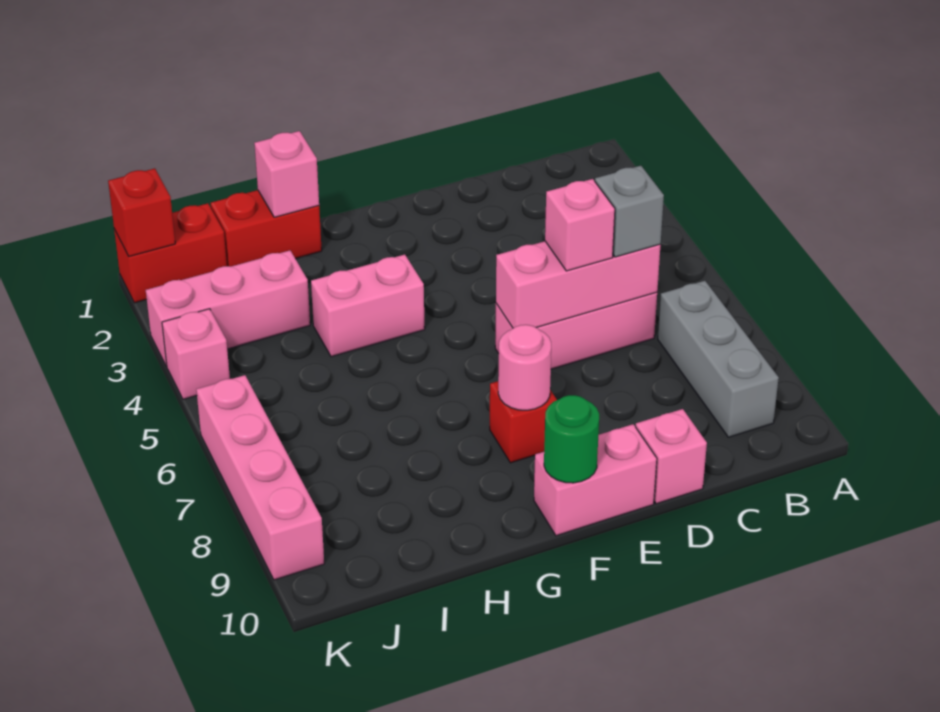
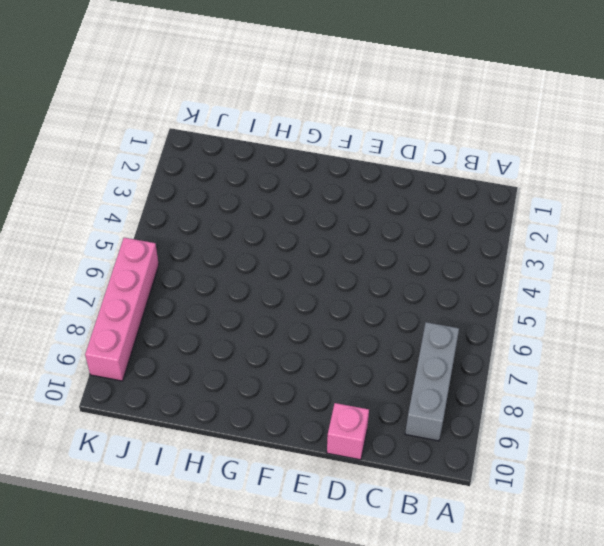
none -> pink brick C6:E6 level 1
none -> pink brick E10:F10 level 1
none -> red brick F8 level 1

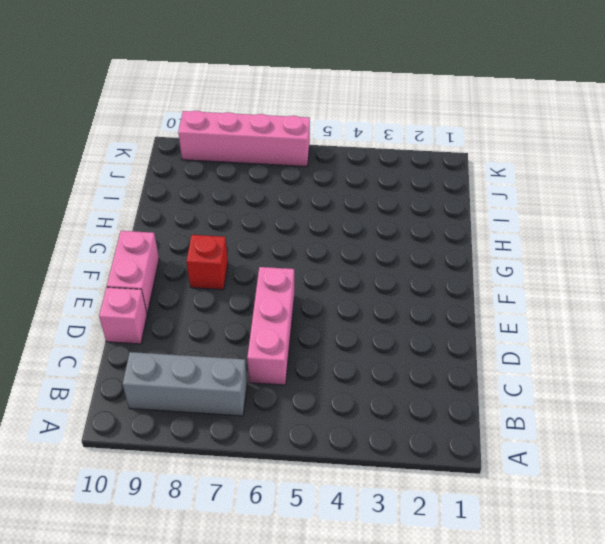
none -> pink brick G4:H4 level 1
none -> red brick H1:I1 level 1
none -> pink brick I3:K3 level 1

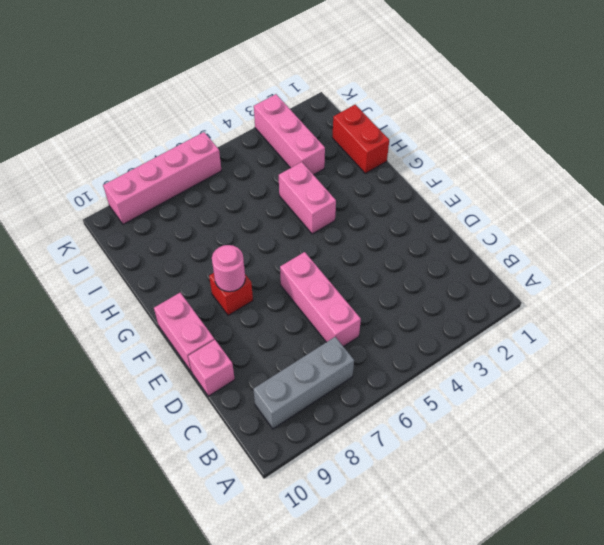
none -> red brick J1:K1 level 1
none -> pink brick K4 level 1
none -> pink brick C6:E6 level 2

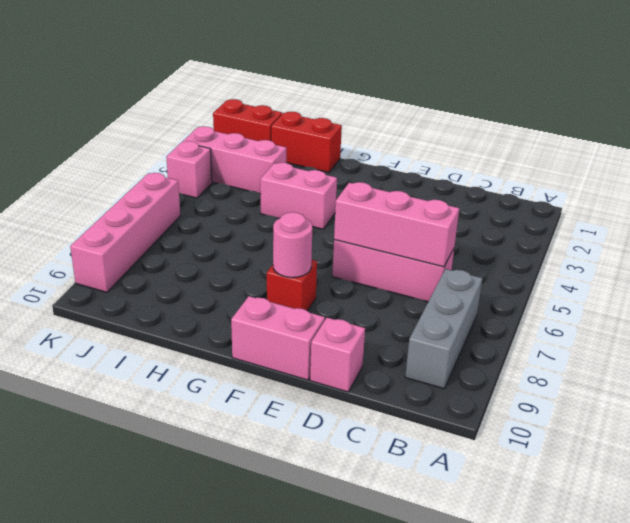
none -> green round brick F10 level 2
none -> pink brick H1 level 2
none -> red brick K1 level 2

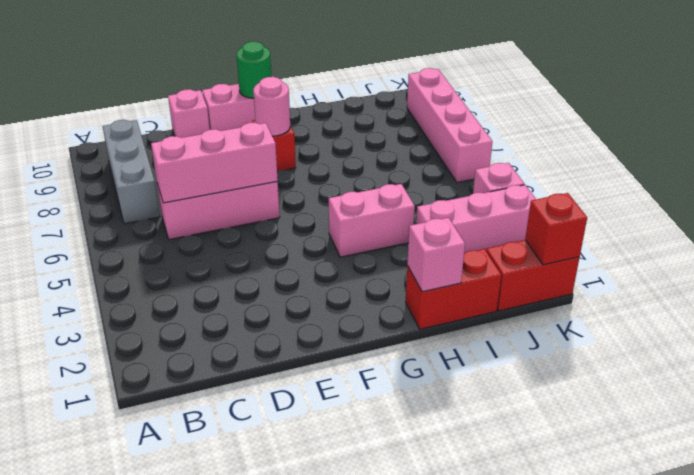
none -> grey brick C6 level 3
none -> pink brick D6 level 3

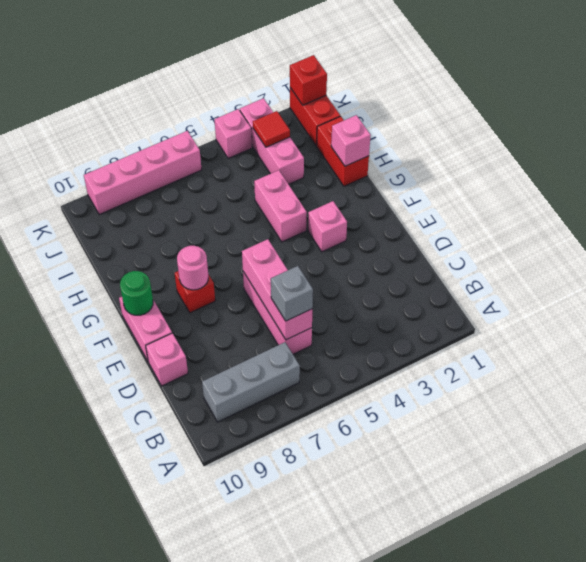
pink brick F3 level 1 -> pink brick D6 level 3
red tile J3 level 2 -> none

